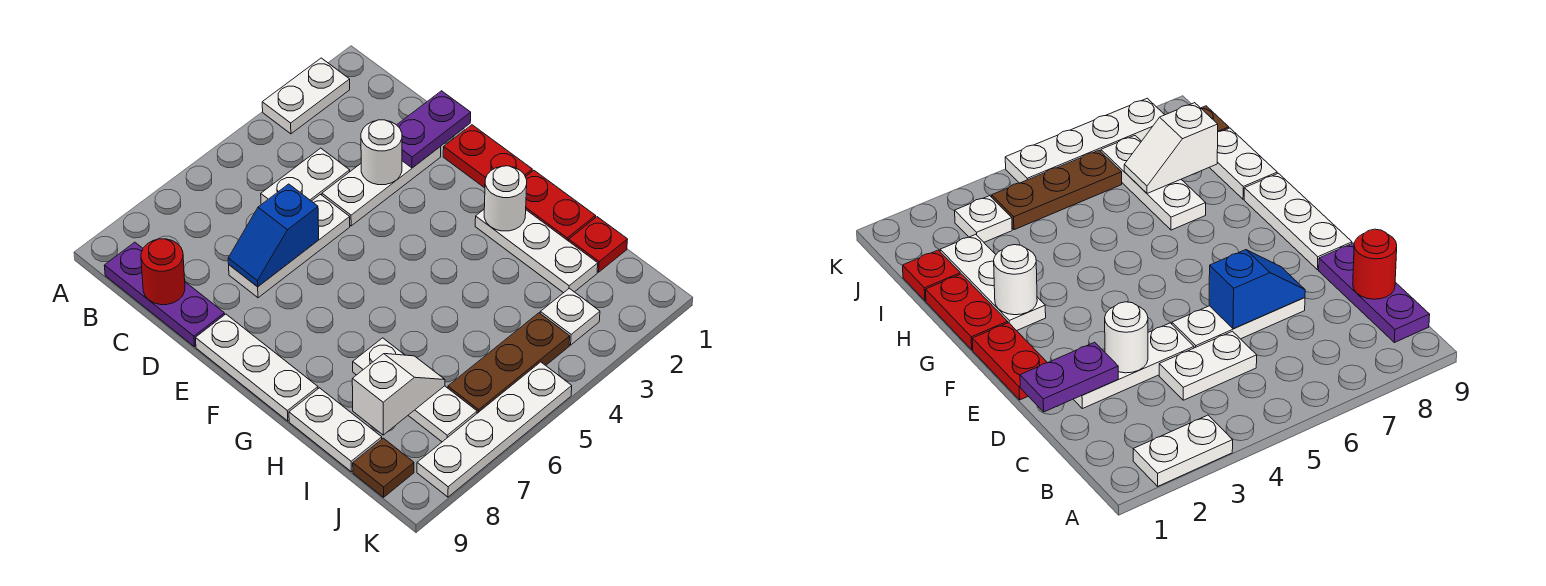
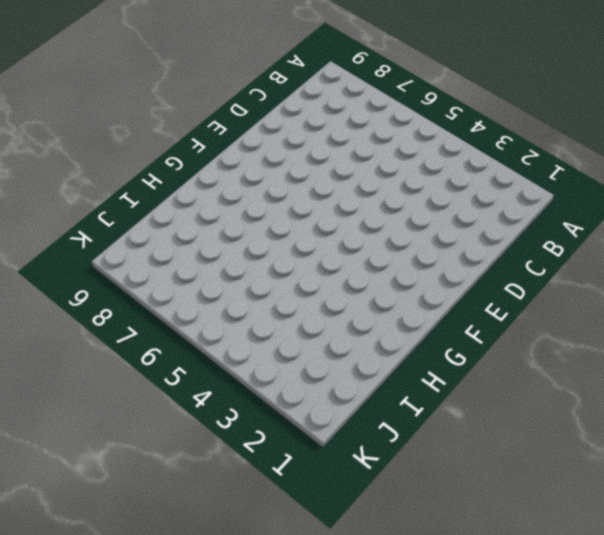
none -> white plate A2:A3 level 1
none -> purple plate B9:D9 level 1
none -> white plate C4:C5 level 1

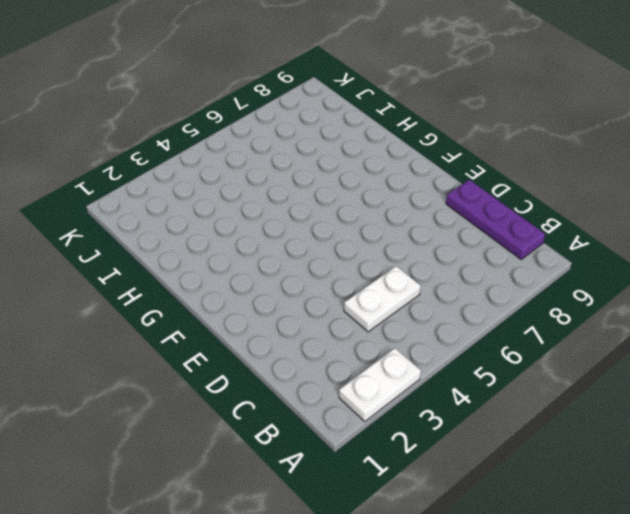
none -> white plate D2:D4 level 1
none -> white plate D5:D7 level 1
none -> red plate E1:F1 level 1

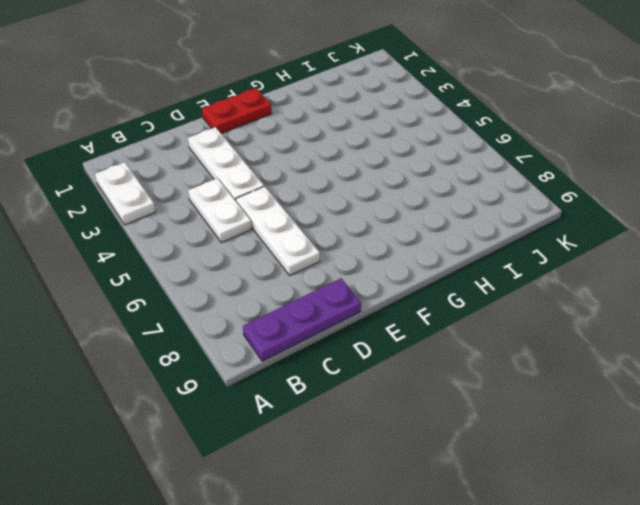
none -> white plate E9:G9 level 1
none -> red plate G1:H1 level 1
none -> white plate G2:I2 level 1

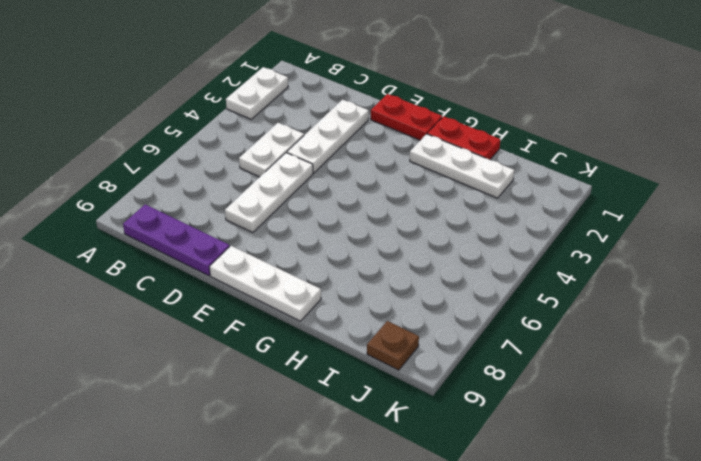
none -> white plate H7:J7 level 1
none -> white plate H9:I9 level 1
none -> red plate I1 level 1

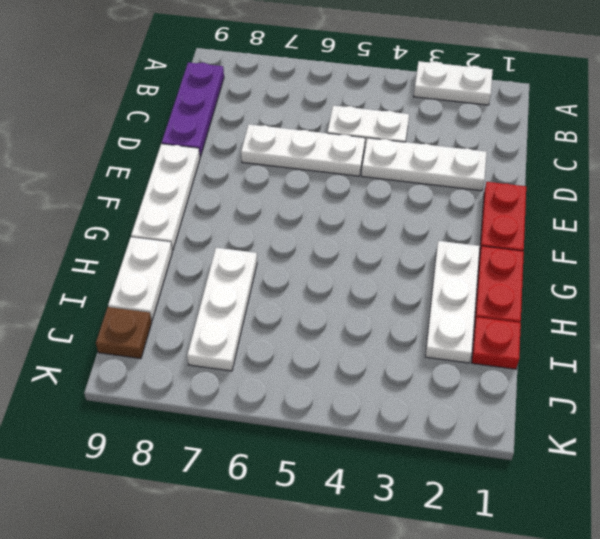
none -> white plate J3 level 1
none -> brown plate J4:J6 level 1
none -> white plate K5:K8 level 1

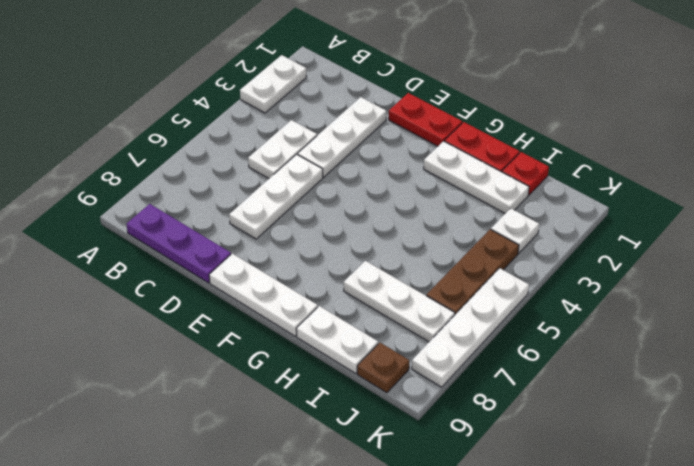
none -> red round brick C9 level 2
none -> purple plate D1:D2 level 2
none -> white round brick D3 level 2

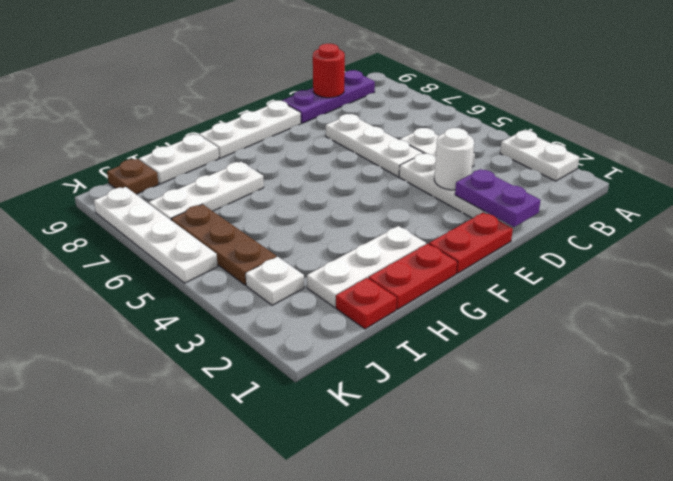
none -> blue slope D6:D7 level 2 top 6
none -> white round brick G2 level 2
none -> white slope I7:I8 level 2 top 8

